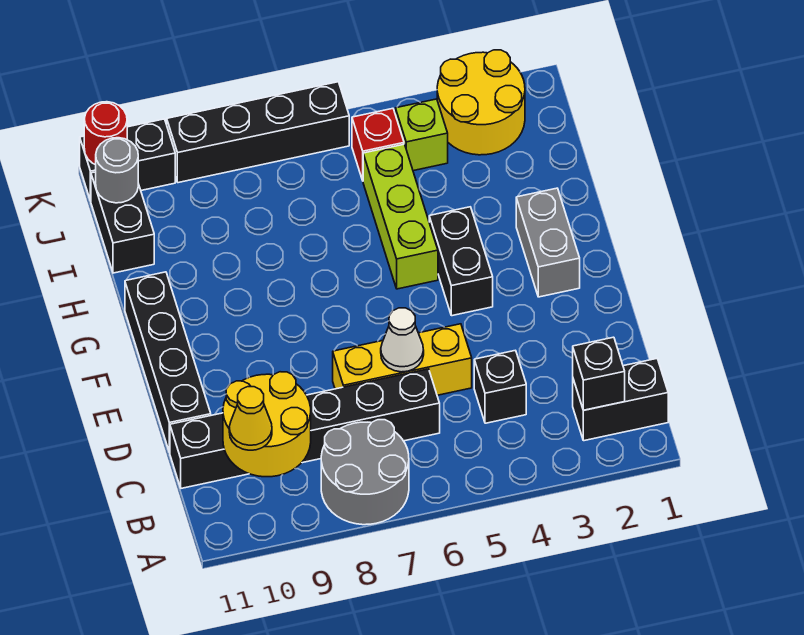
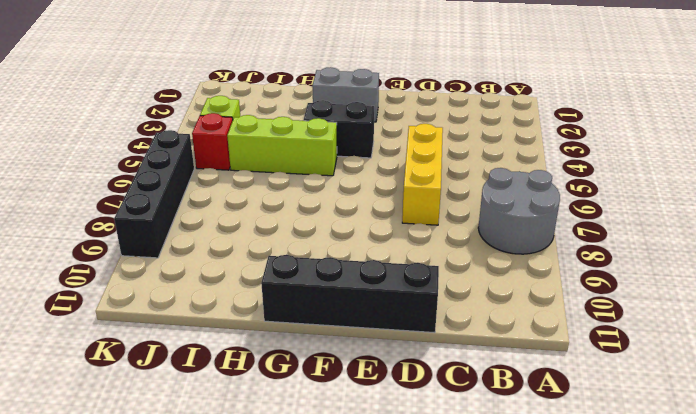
none -> black brick B1:B2 level 1
none -> black brick C4 level 1
none -> black brick C6:C11 level 1

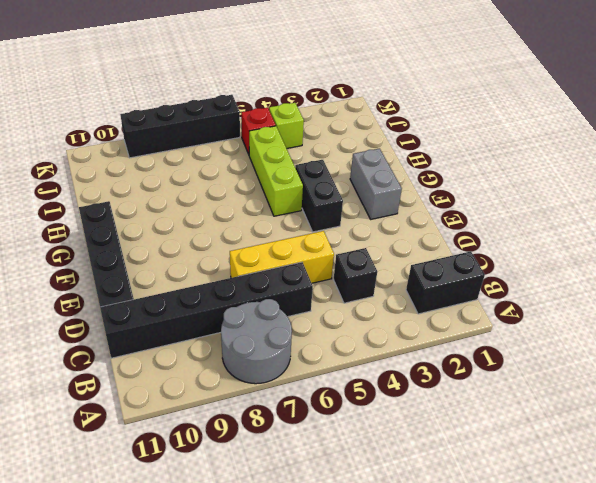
none -> black brick I11:J11 level 1
none -> yellow round brick J2:K3 level 1
none -> black brick K10:K11 level 1

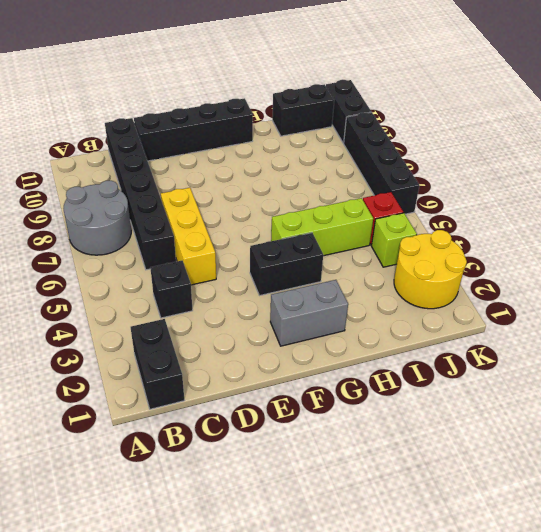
none -> black brick B2 level 2
none -> yellow round brick B9:C10 level 2
none -> white cone D6 level 2

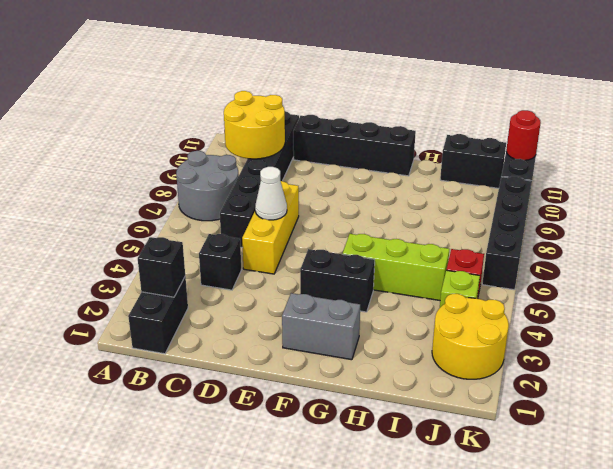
none -> grey round brick J11 level 2
none -> yellow cone B10 level 3

